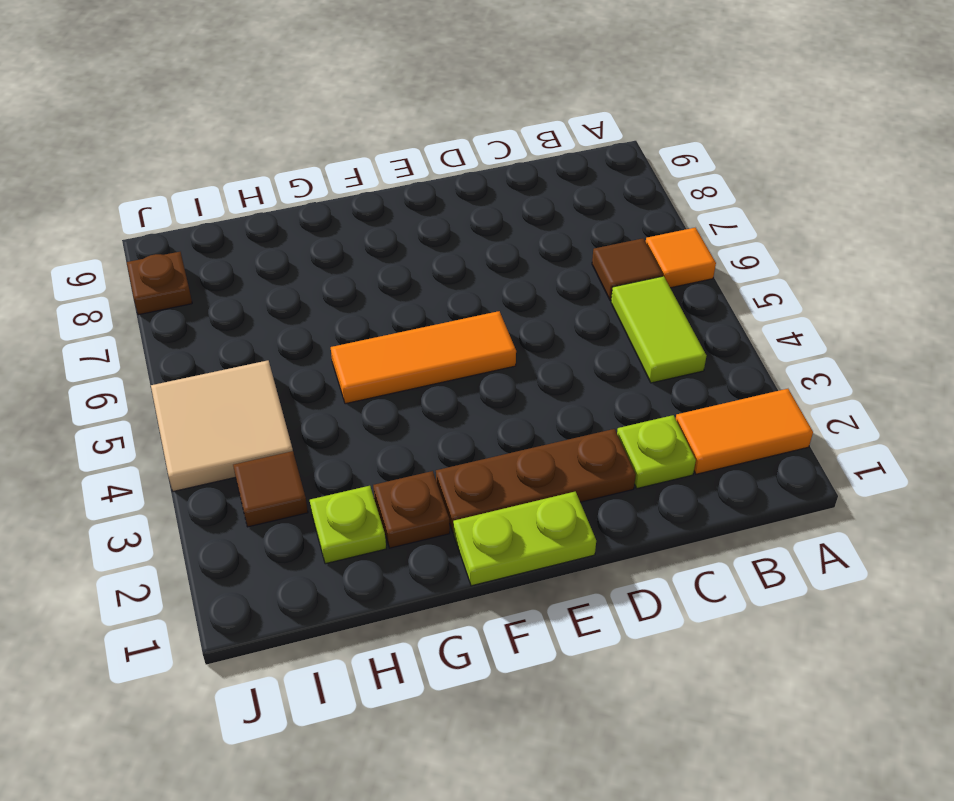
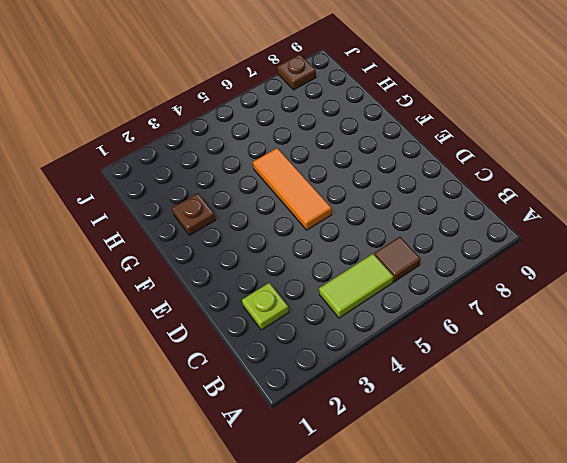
none -> orange tile A2:B2 level 1
none -> orange tile A6 level 1
none -> brown plate D2:F2 level 1

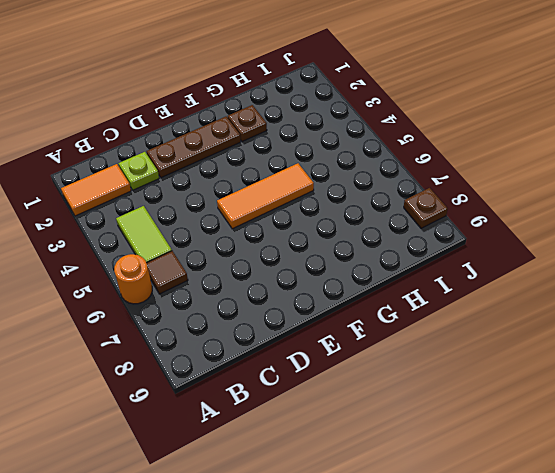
orange round brick A6 level 1 -> orange tile A6 level 1
none -> lime plate E1:F1 level 1
none -> lime plate H2 level 1
none -> brown tile I3 level 1

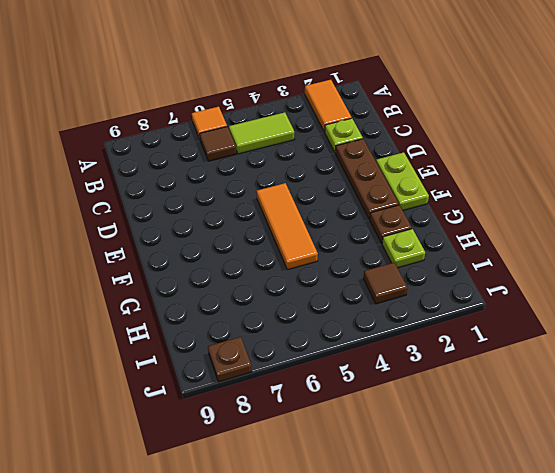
none -> tan tile I4:J5 level 1

